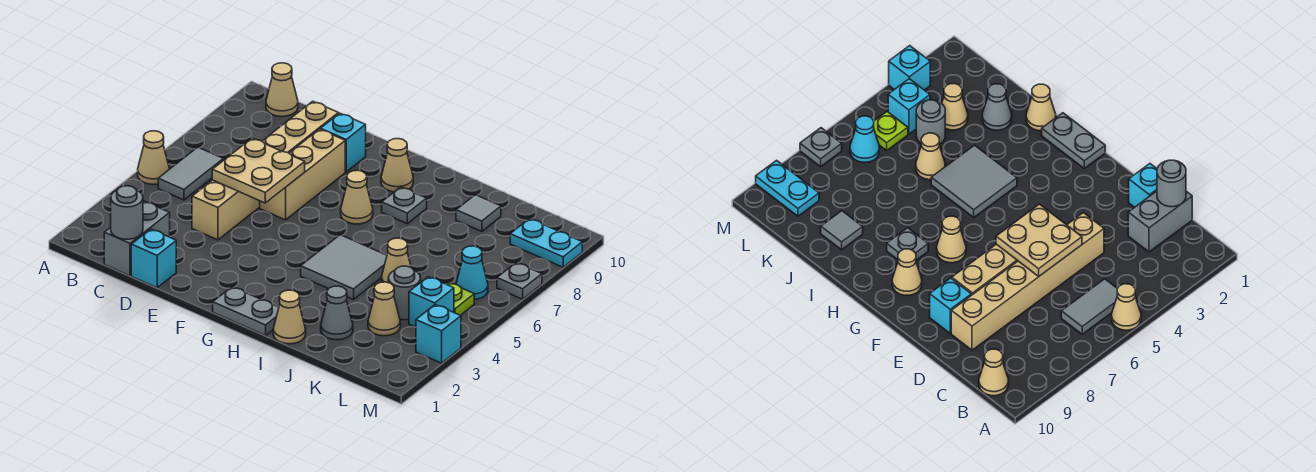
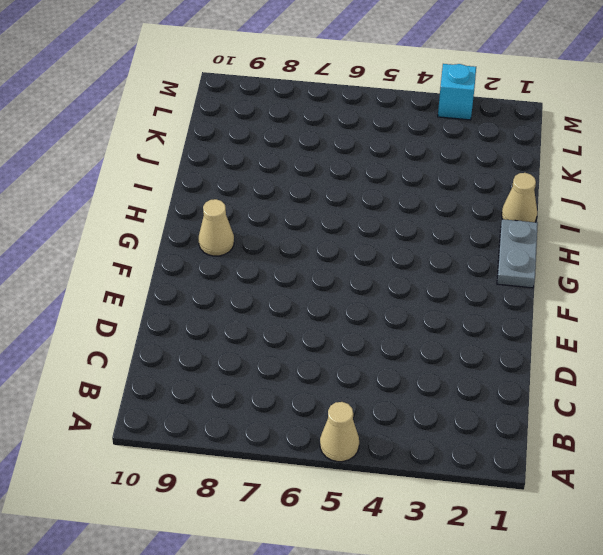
none -> grey tile B5:B6 level 1
none -> tan cone B10 level 1
none -> grey brick C1:C2 level 1

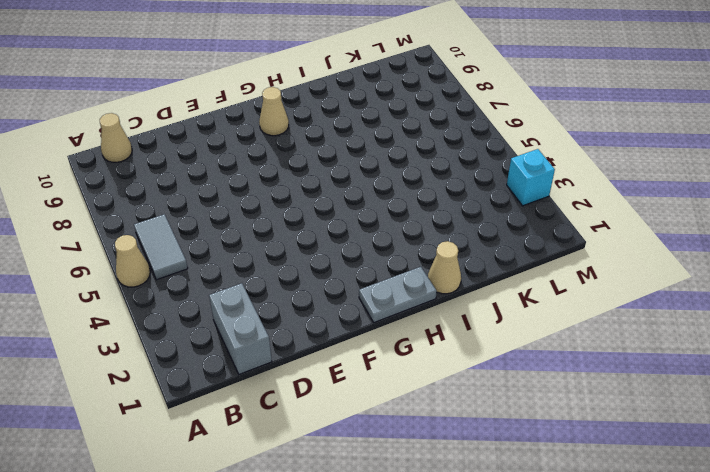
none -> cyan brick D1 level 1
none -> tan brick D4:D9 level 1
none -> tan brick E6:E8 level 1

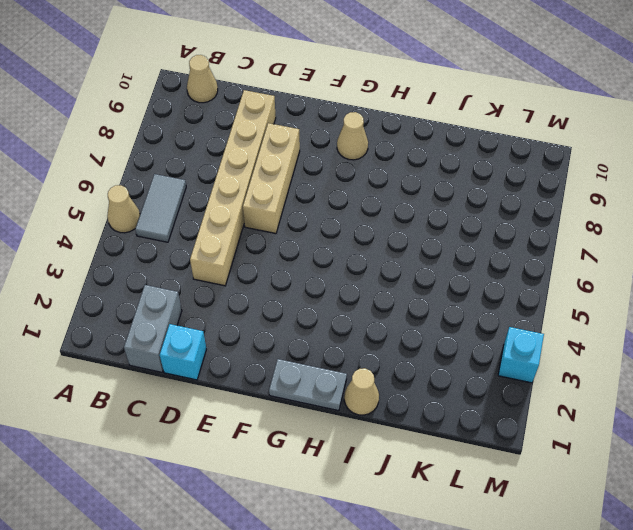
none -> cyan brick E9 level 1
none -> tan cone G7 level 1
none -> grey tile H4:I5 level 1

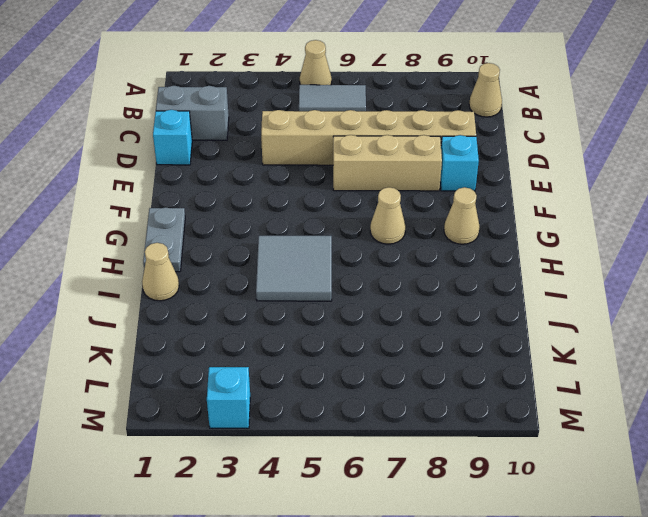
none -> grey plate H8 level 1
none -> grey cone J2 level 1
none -> tan cone J5 level 1

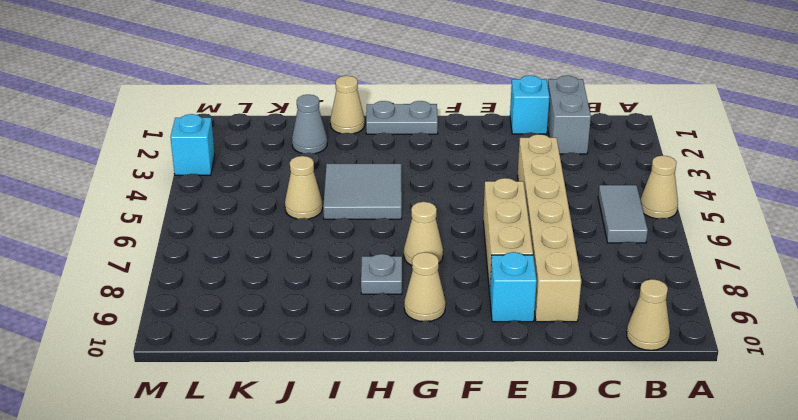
none -> grey tile J9 level 1
none -> tan cone K3 level 1
none -> grey round brick K4 level 1

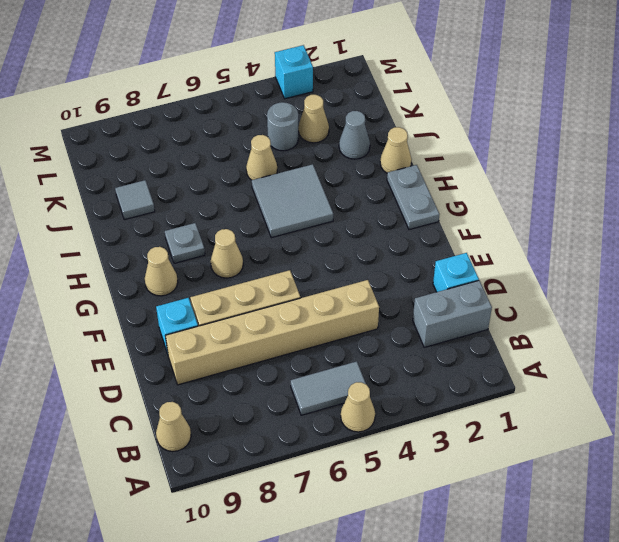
none -> cyan brick L4 level 1
none -> lime plate L5 level 1
none -> cyan cone L6 level 1

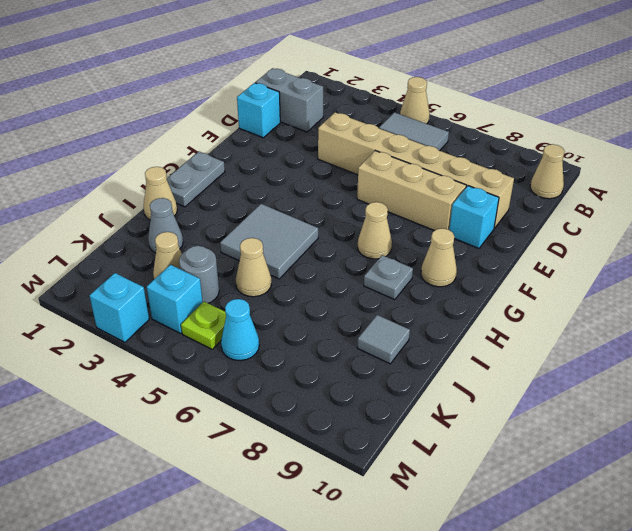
none -> cyan plate L9:M9 level 1
none -> grey plate M7 level 1
none -> grey round brick C1 level 2

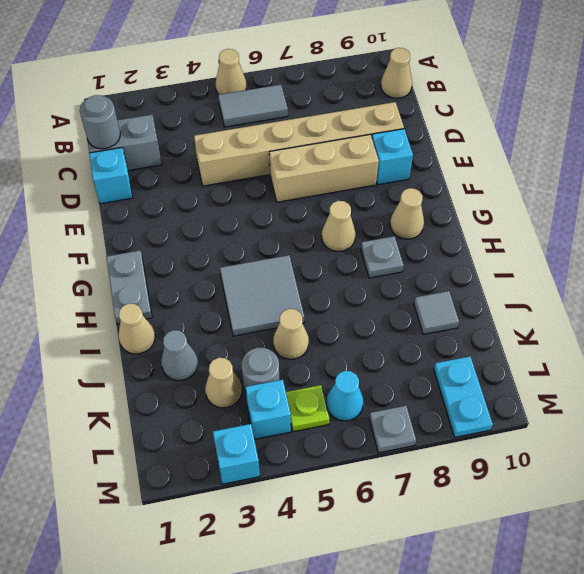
none -> tan plate D5:E6 level 2

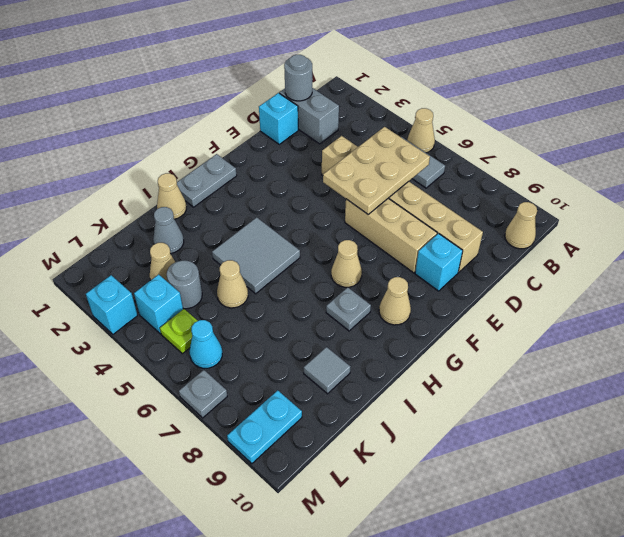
tan plate C5:E6 level 2 -> tan plate D5:E6 level 2

